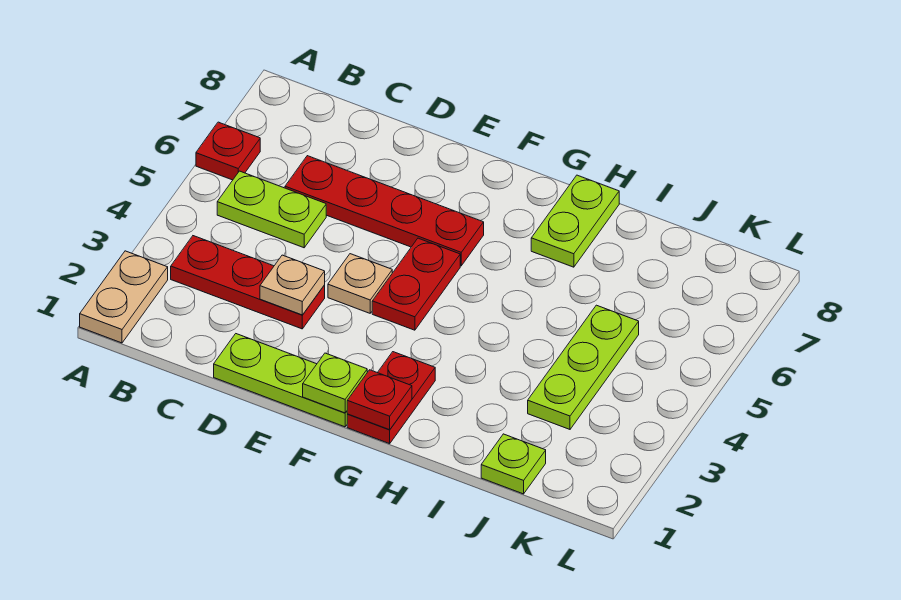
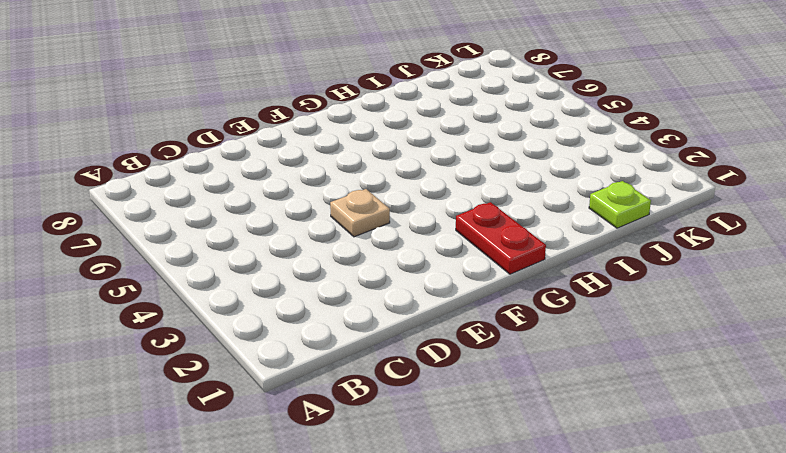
none -> tan plate A1:A2 level 1
none -> red plate A6 level 1
none -> red plate B3:D3 level 1

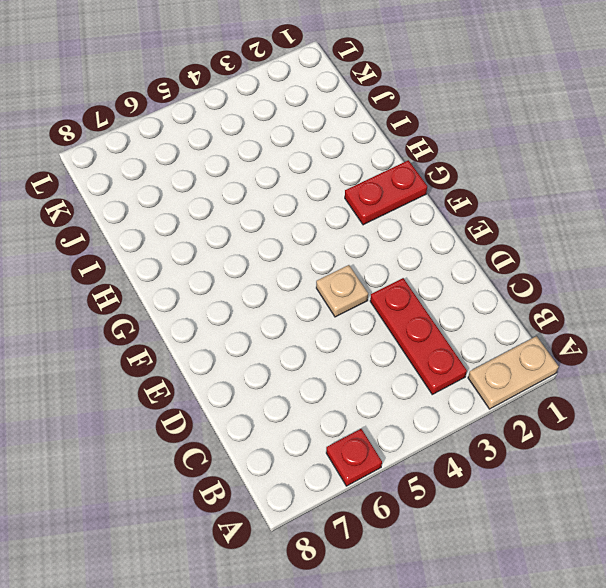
none -> lime plate B5:C5 level 1
none -> red plate C6:F6 level 1
none -> lime plate D1:F1 level 1

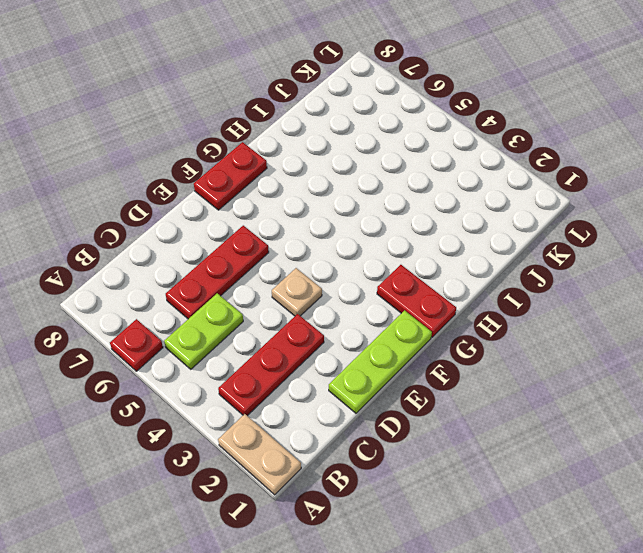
red plate C6:E6 level 1 -> red plate C6:F6 level 1
red plate F8:G8 level 1 -> red plate F4:F5 level 1
none -> lime plate H7:H8 level 1
none -> lime plate J1 level 1
none -> lime plate J3:J5 level 1

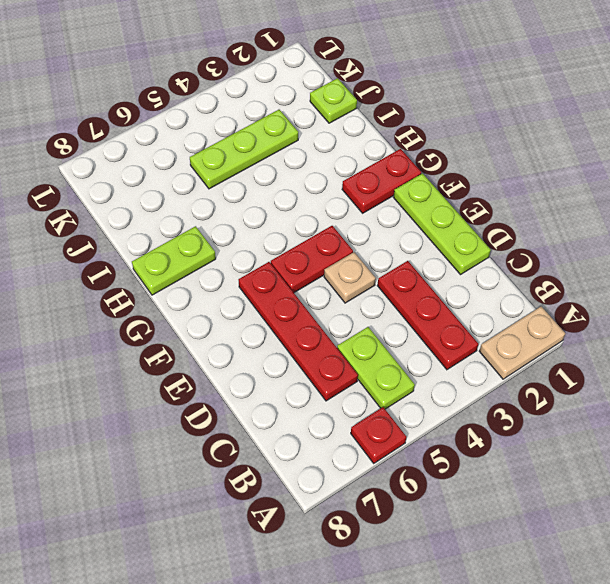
none -> tan plate D3 level 2
none -> lime plate F1 level 2
none -> red plate G1 level 2

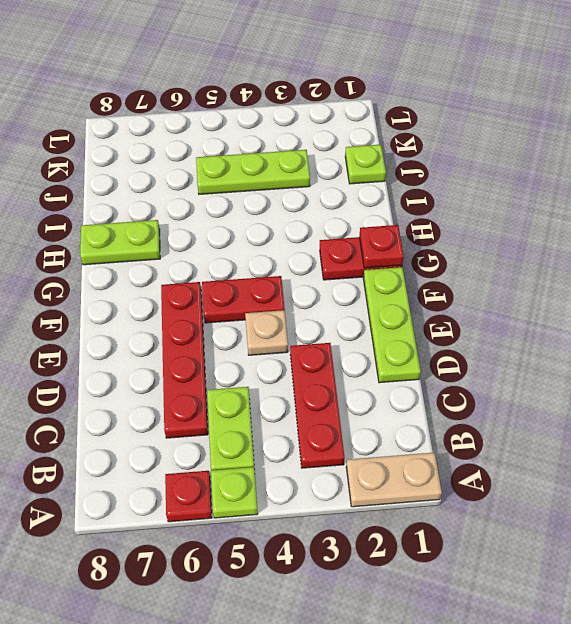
lime plate A5 level 1 -> lime plate F1 level 2
none -> tan plate D3 level 2

